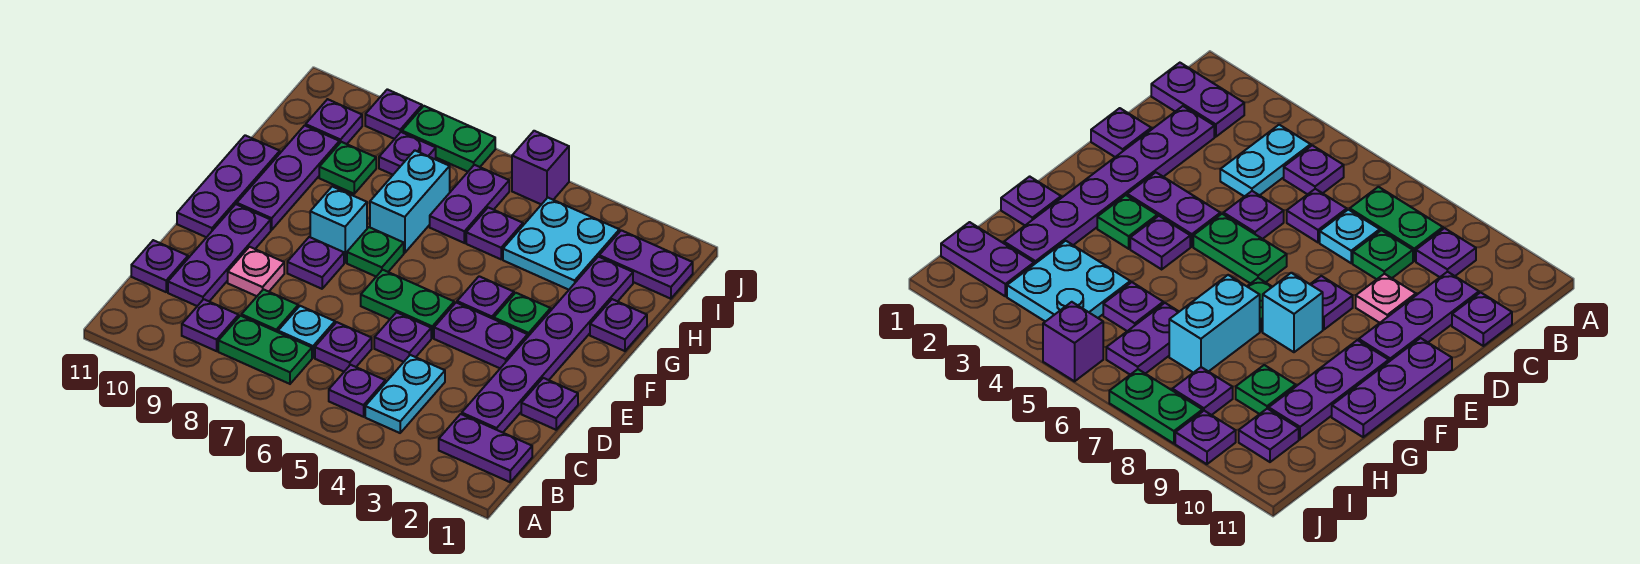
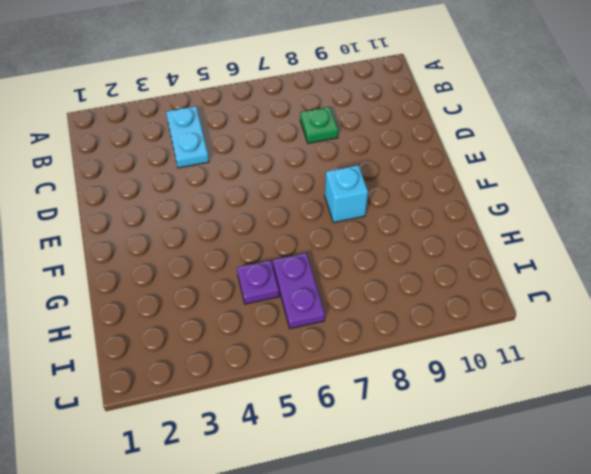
none -> purple plate B1:B2 level 1
none -> purple plate B5 level 1
none -> green plate B7:B8 level 1
none -> purple plate B9 level 1

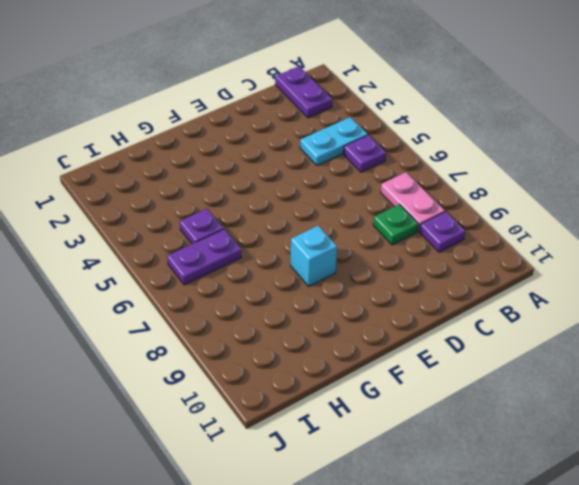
pink plate B7:B8 level 1 -> green plate B7:B8 level 1
none -> purple plate C2:H2 level 1
none -> purple plate C6 level 1
none -> cyan plate C7 level 1
none -> purple plate C10:E10 level 1

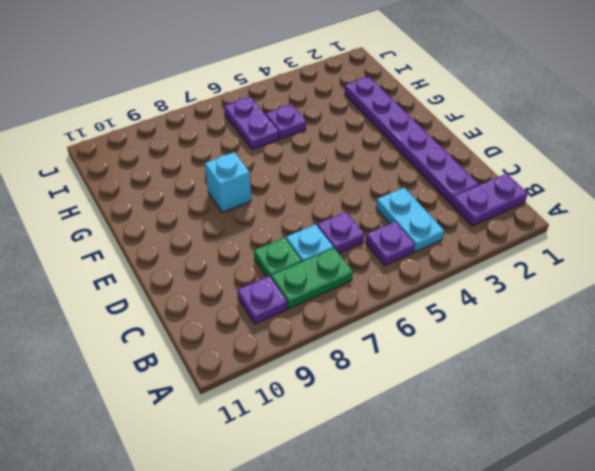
none -> purple plate C10:E10 level 1
none -> purple plate C11 level 1
none -> purple plate D1 level 1
none -> purple plate D5 level 1

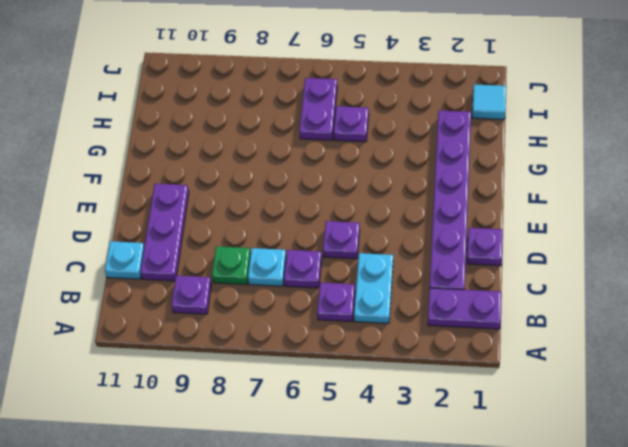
cyan plate C11 level 1 -> purple plate C11 level 1
cyan tile I1 level 1 -> purple plate I1:I2 level 1
none -> green plate B7:B8 level 1
none -> pink plate D9 level 1
none -> purple plate E3:E4 level 1
none -> green plate E5:E6 level 1

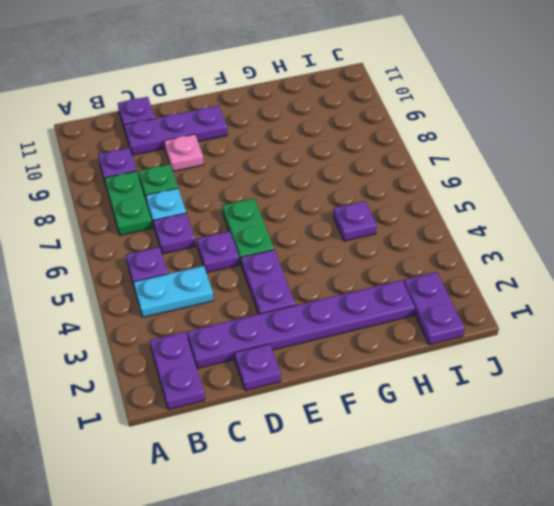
none -> purple plate E8 level 1
none -> purple plate E11:G11 level 1
none -> green plate F3 level 1
none -> purple plate F4 level 1

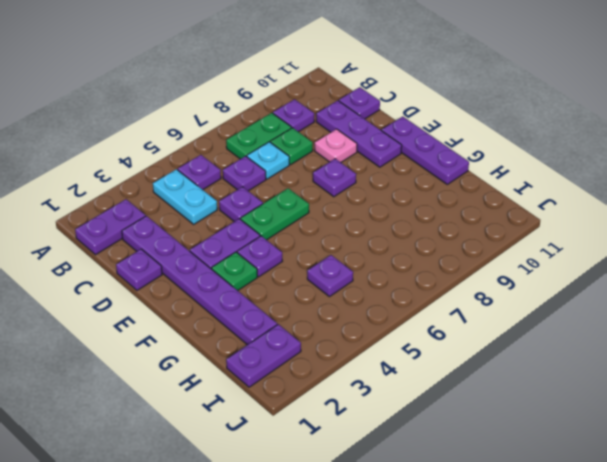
none -> green plate F7 level 1
none -> cyan brick F8 level 1
none -> purple plate F10:H10 level 1
none -> purple plate G1 level 1

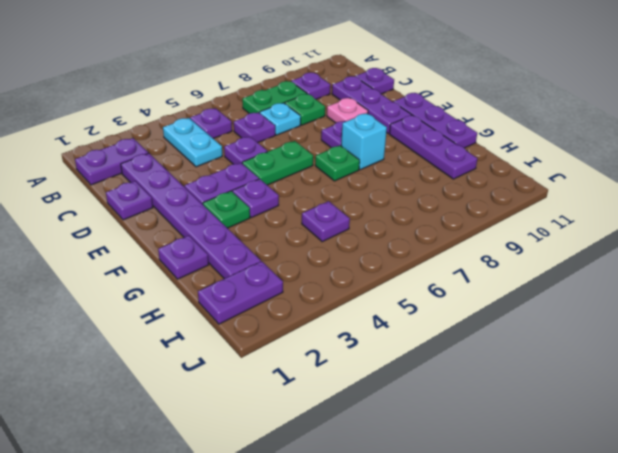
none -> cyan brick G7:H7 level 1
none -> cyan plate H3:I4 level 1
none -> purple plate H6:I6 level 1
none -> green plate H9 level 1

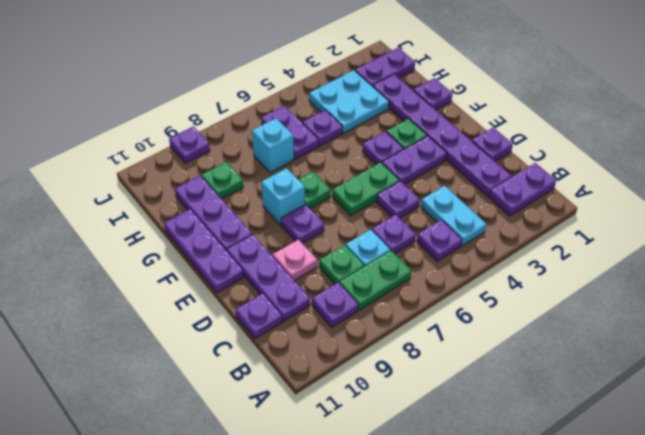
cyan brick H7 level 1 -> cyan brick G7:H7 level 1
none -> purple plate I8 level 1
none -> purple plate I10 level 1
none -> purple brick J5 level 1
none -> green plate J7:J8 level 1

